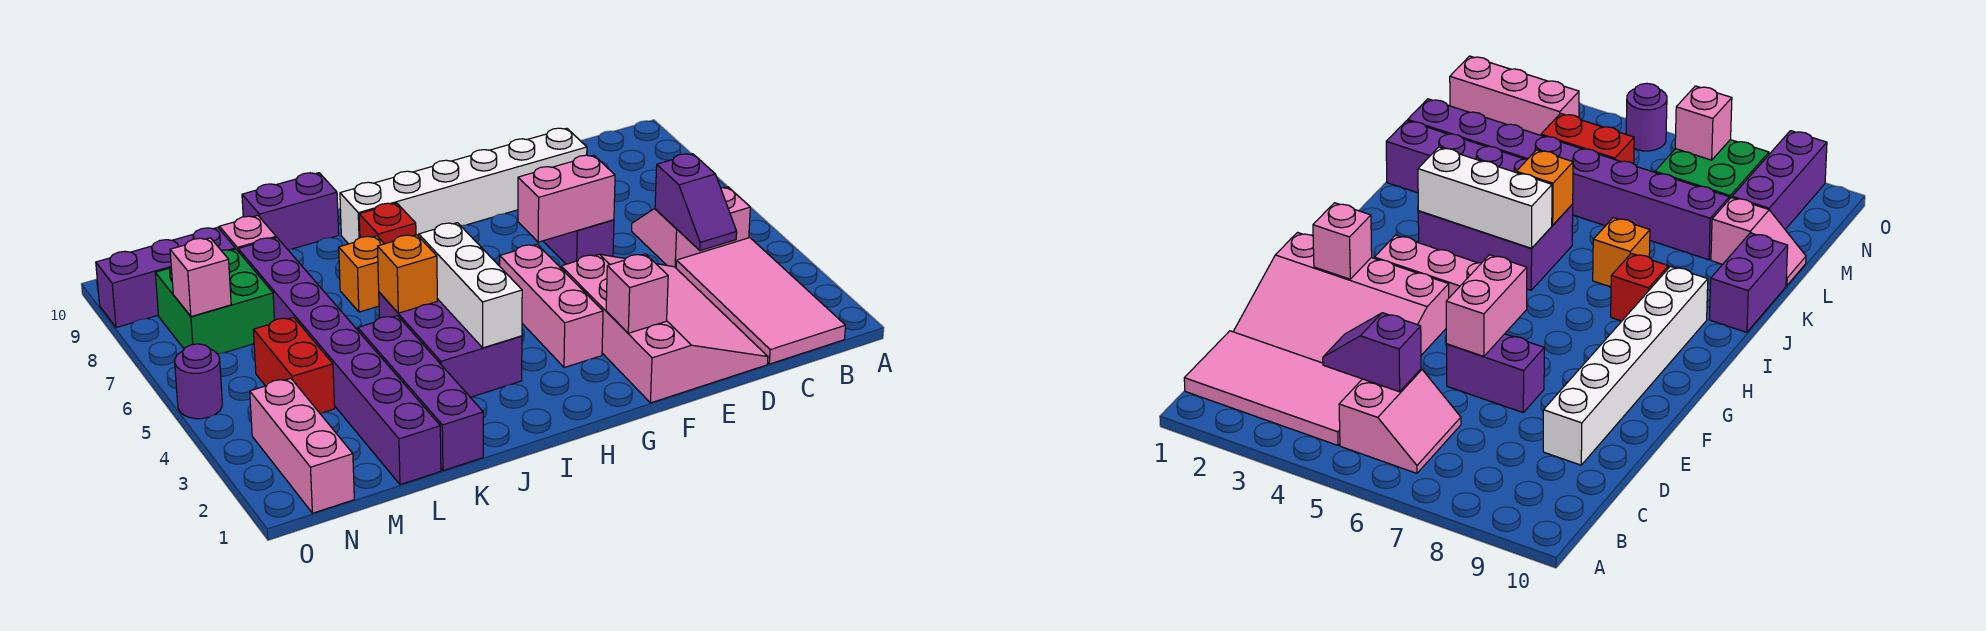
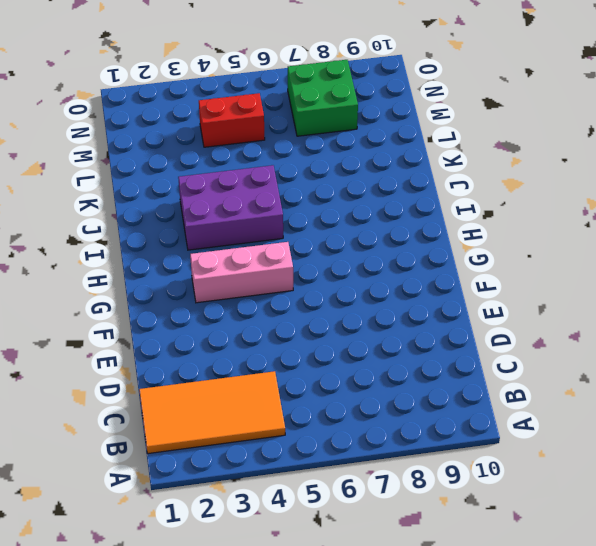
orange tile B1:C4 level 1 -> pink tile B1:C4 level 1
none -> pink slope B5:C6 level 1 top 5
none -> pink slope D1:F4 level 1 top F
none -> white brick D9:I9 level 1

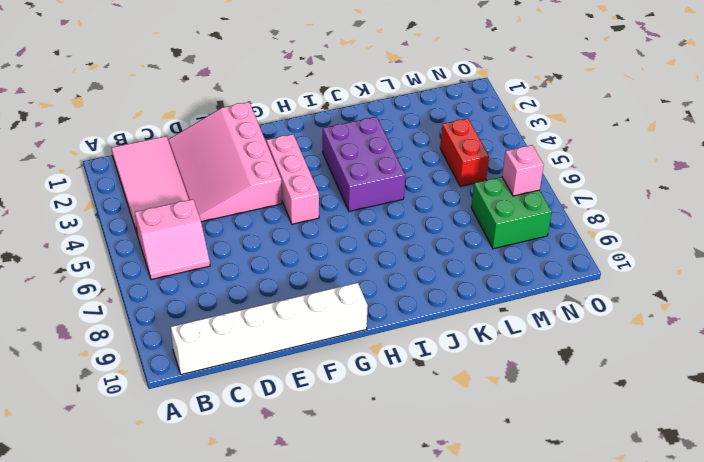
white brick B10:G10 level 1 -> white brick D9:I9 level 1
none -> purple brick E6:E7 level 1
none -> red brick I8 level 1
none -> orange brick J7 level 1

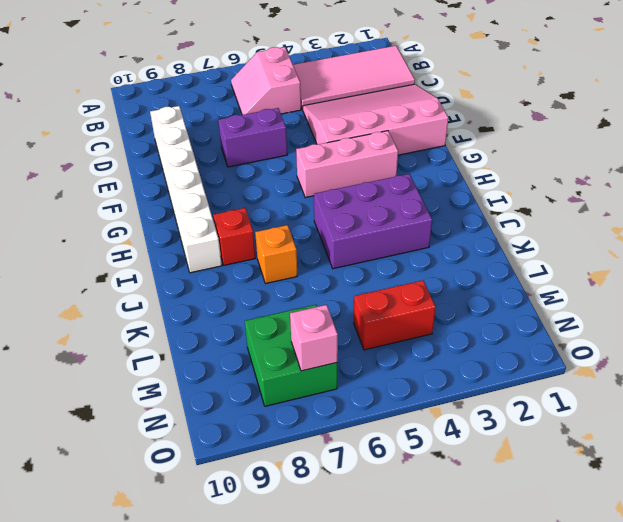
none -> purple brick J10:K10 level 1
none -> purple brick K1:K4 level 1
none -> purple brick L1:L8 level 1

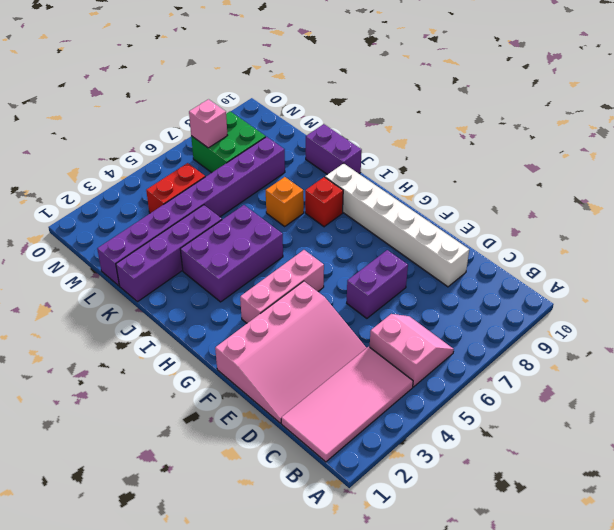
none -> pink slope L9:L10 level 1 top 9
none -> purple brick M9:O9 level 1
none -> pink brick N1:N3 level 1

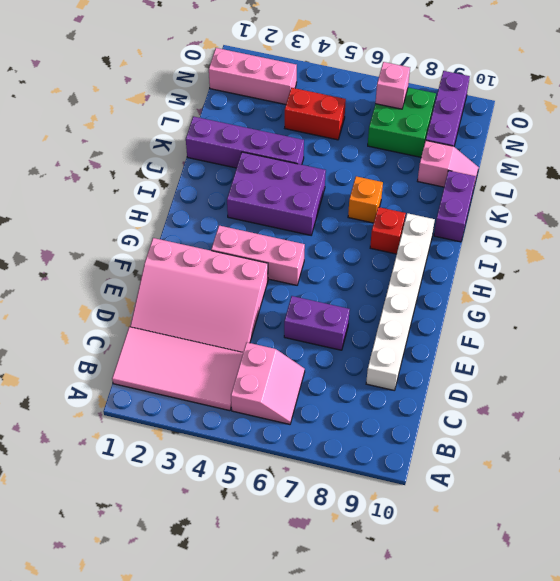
none -> purple brick L1:L8 level 1
none -> purple round brick O5 level 1
none -> purple slope C4:C5 level 2 top 5

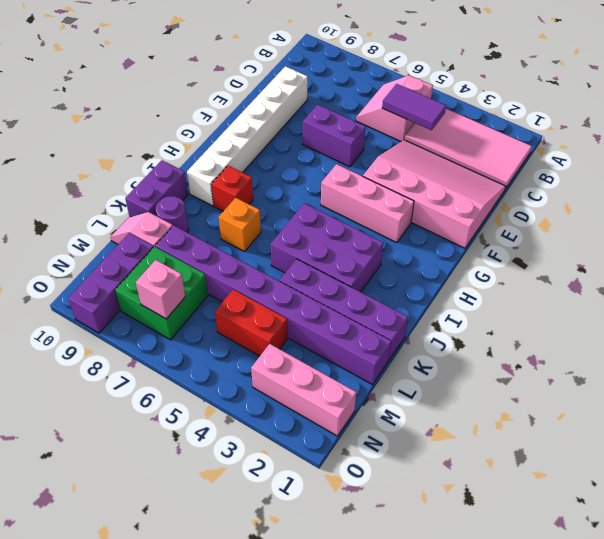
purple tile C4:C5 level 2 -> purple slope C4:C5 level 2 top 5
purple round brick K9 level 1 -> purple round brick O5 level 1
none -> pink brick E6:F6 level 2
none -> pink brick F2 level 2
none -> white brick I3:I5 level 2

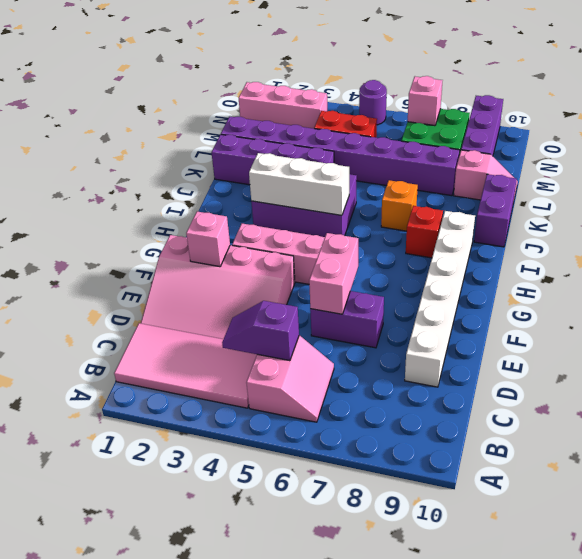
none -> orange brick J5 level 2

